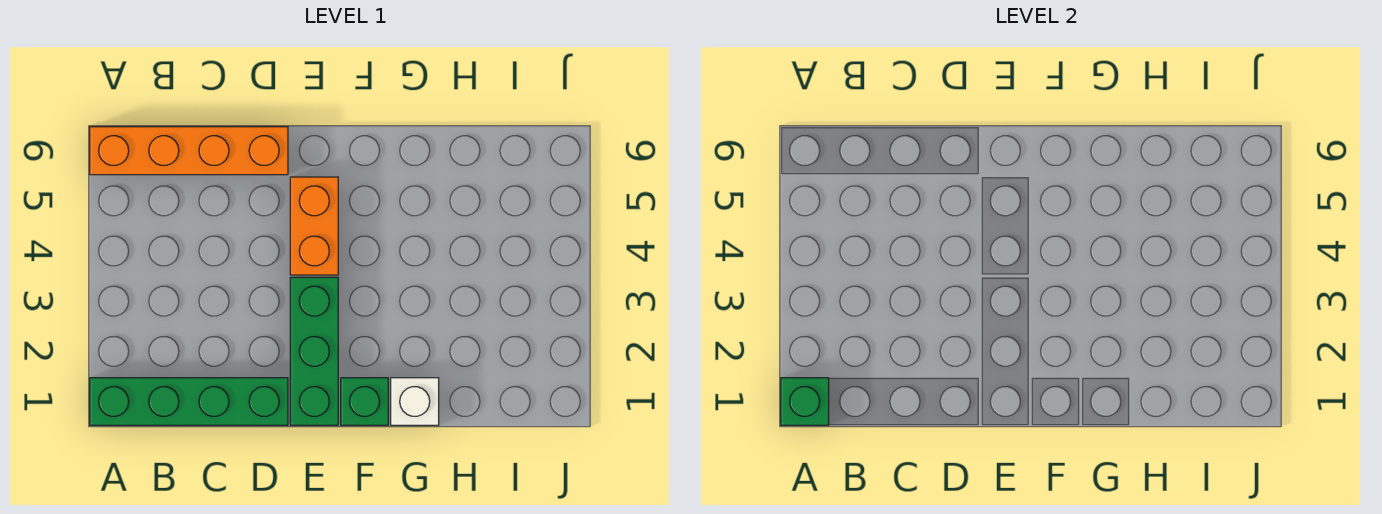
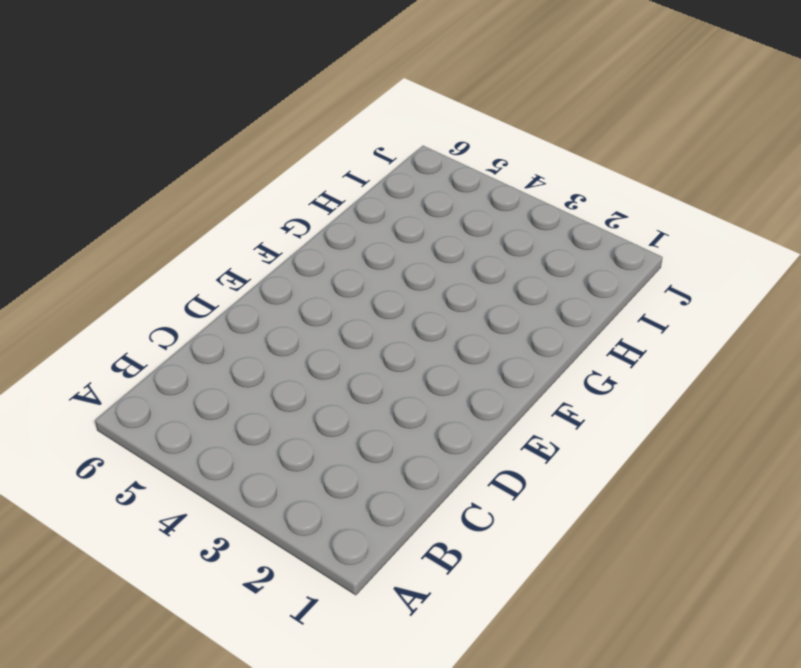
none -> green brick A1:D1 level 1
none -> orange brick A6:D6 level 1

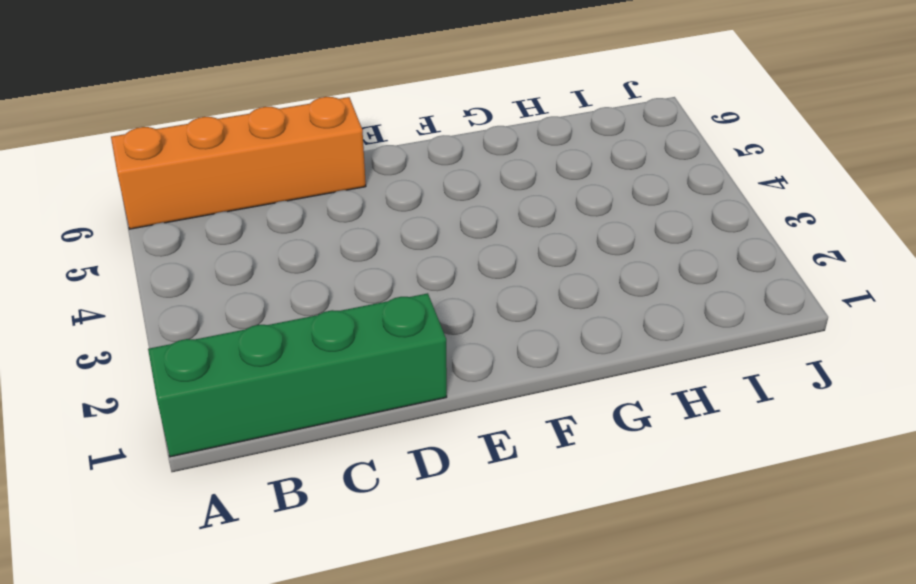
none -> green brick E1:E3 level 1
none -> orange brick E4:E5 level 1

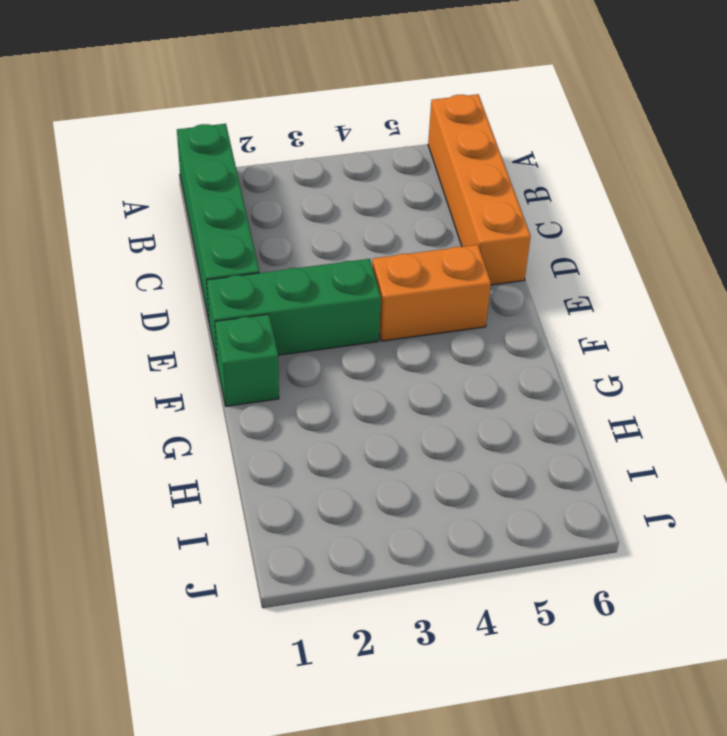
none -> white brick G1 level 1
none -> green brick A1 level 2

